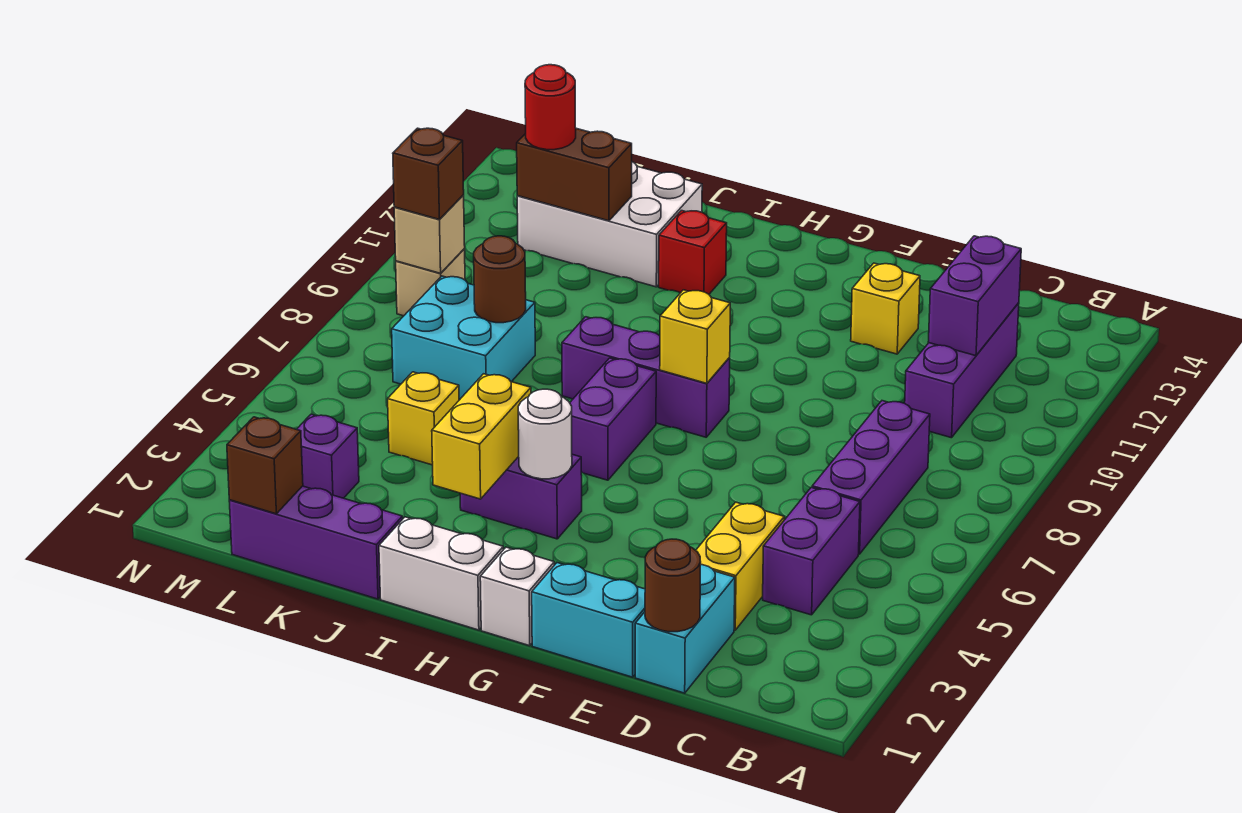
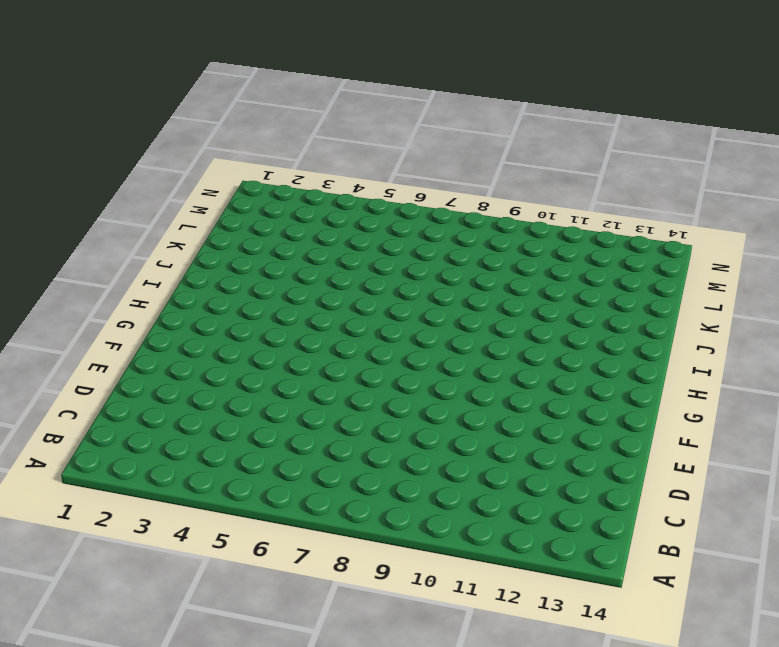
none -> purple brick C4:C5 level 1
none -> purple brick C6:C8 level 1
none -> purple brick C10:C12 level 1
none -> cyan brick D1:D2 level 1

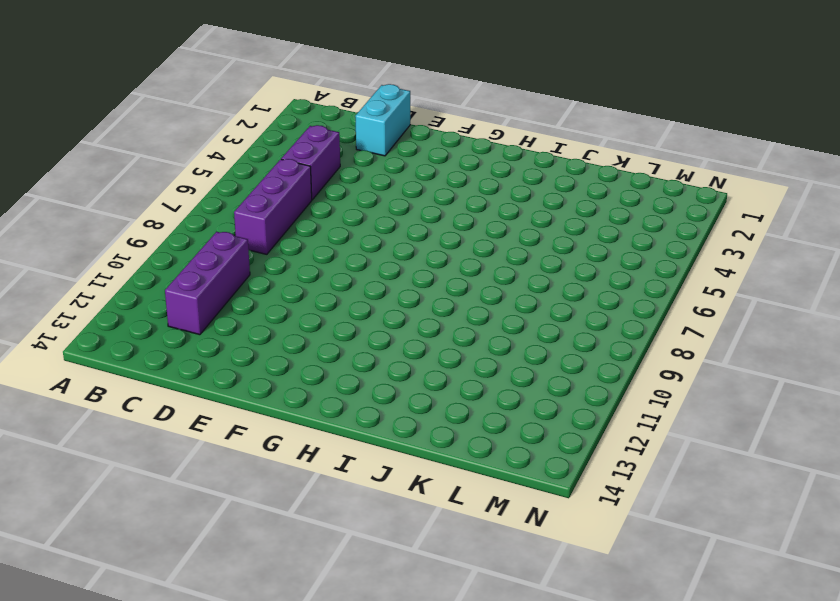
none -> yellow brick D3:D4 level 1
none -> cyan brick E1:F1 level 1
none -> yellow brick E12 level 1
none -> white brick G1 level 1

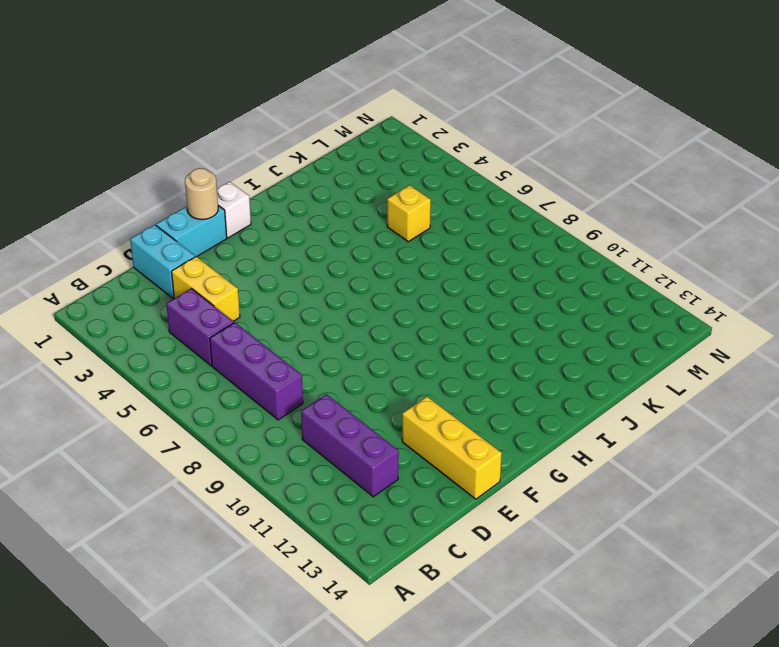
yellow brick E12:E14 level 1 -> yellow brick E12 level 1
tan round brick F1 level 2 -> none
none -> purple brick G8:I8 level 1
none -> white brick H1:I1 level 1
none -> purple brick H4:I4 level 1
none -> purple brick H6:H7 level 1

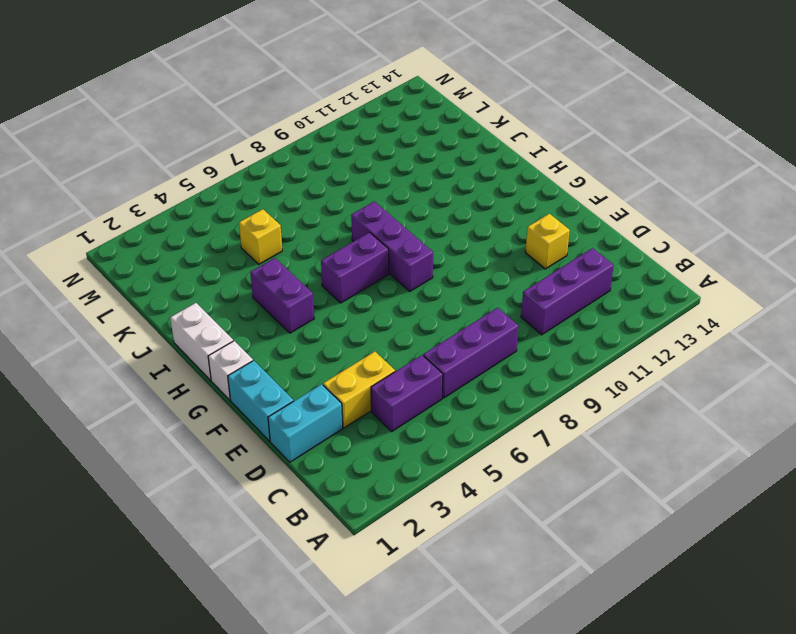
none -> red brick I12 level 1
none -> purple brick J1:L1 level 1
none -> white brick J12:L13 level 1
none -> cyan brick K7:L8 level 1

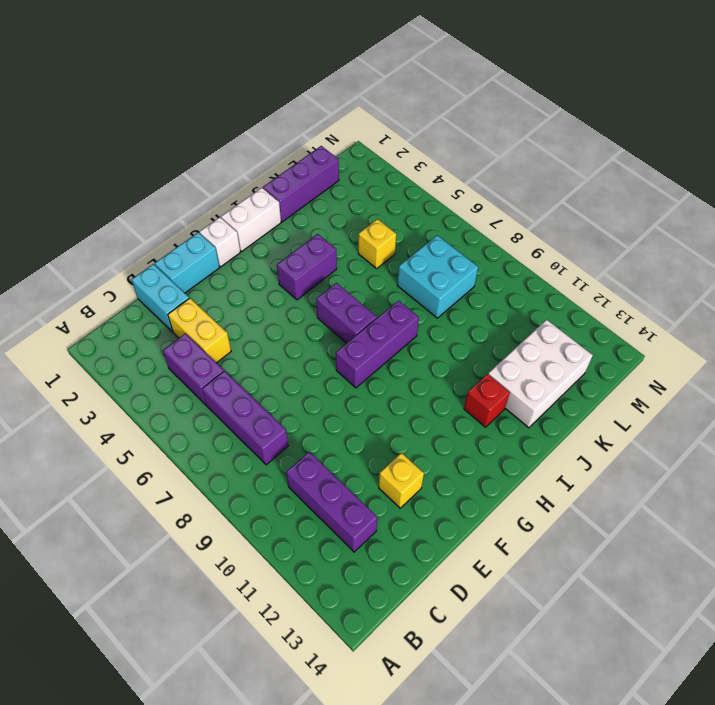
none -> purple brick L3 level 1
none -> tan brick M9 level 1
none -> purple brick C11:C12 level 2
none -> brown round brick D1 level 2

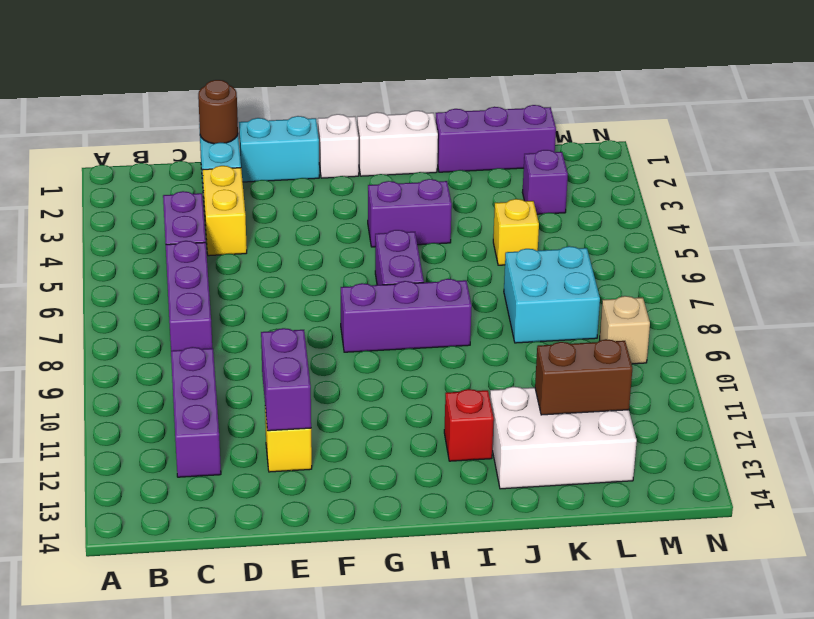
purple brick E11:E12 level 2 -> purple brick C11:C12 level 2
none -> yellow brick G8 level 2
none -> white round brick H4 level 2
none -> yellow brick I3:I4 level 2
none -> brown round brick K8 level 2

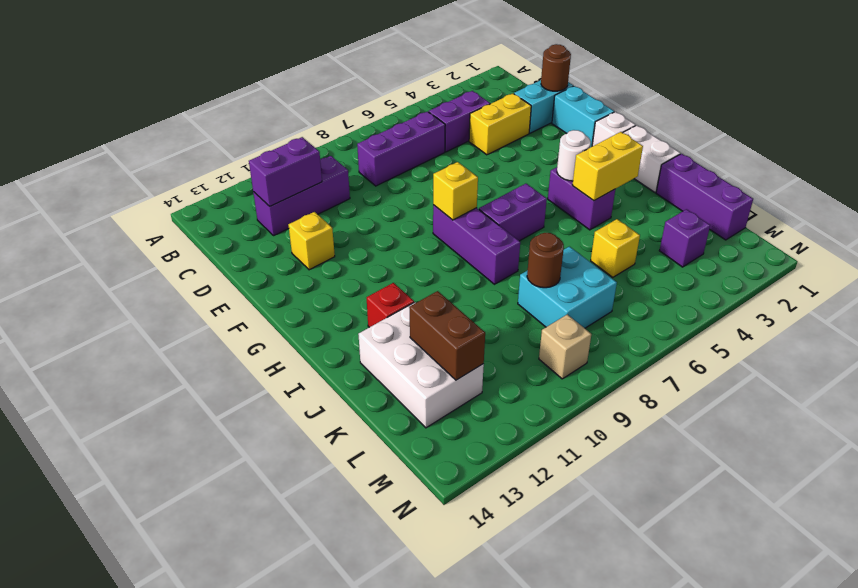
none -> brown brick L1 level 2
none -> tan brick M9 level 2
none -> red round brick L12 level 3
none -> brown brick M9 level 3

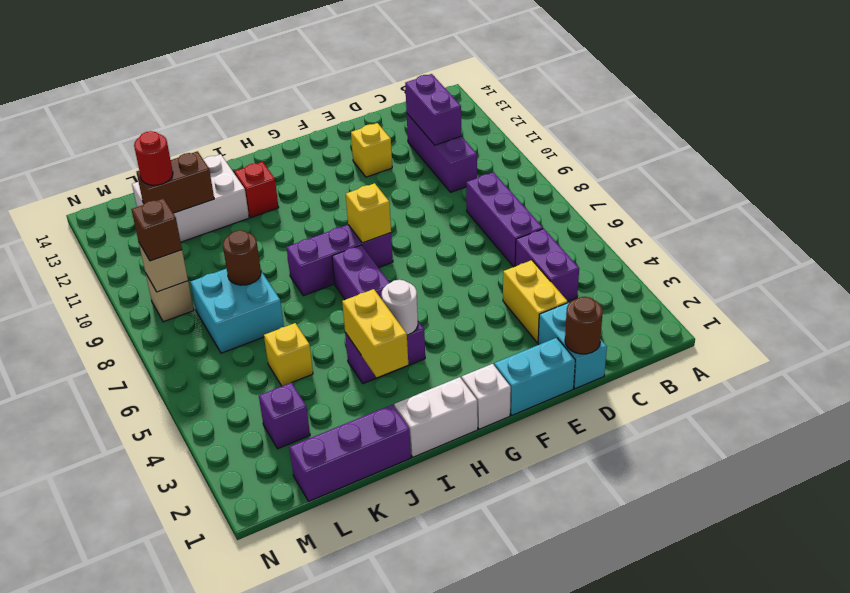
none -> brown brick L1 level 2

